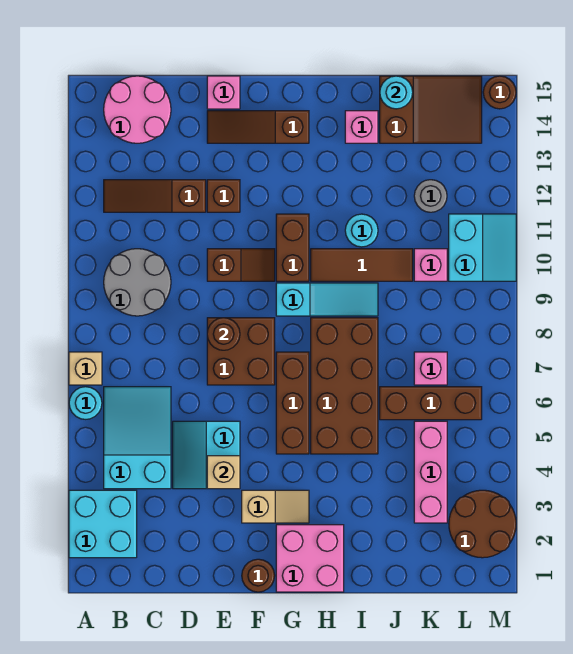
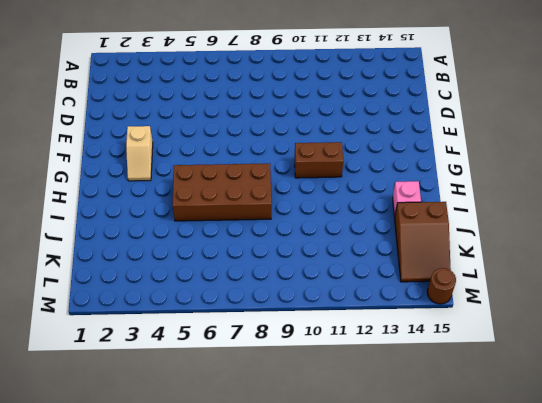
none -> cyan brick A2:B3 level 1
none -> cyan round brick A6 level 1
none -> tan brick A7 level 1
none -> cyan slope B4:C6 level 1 top 4

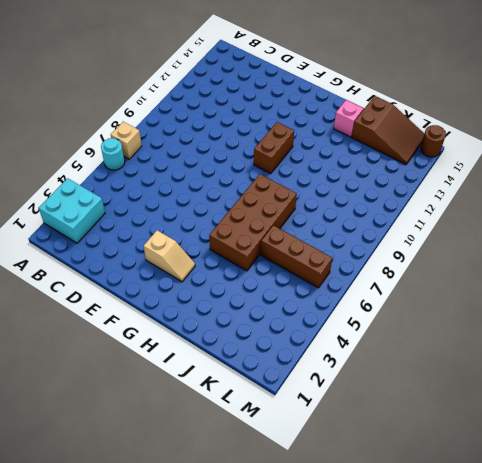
none -> cyan slope B4:C6 level 1 top 4
none -> grey round brick B9:C10 level 1
none -> brown slope B12:D12 level 1 top D
none -> pink round brick B14:C15 level 1

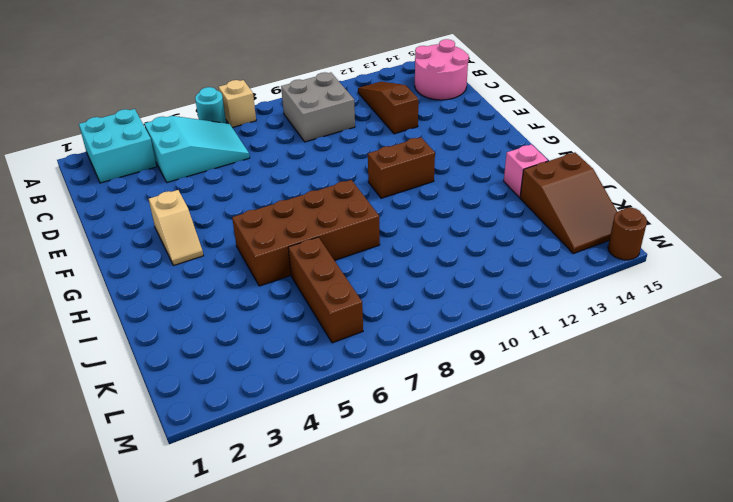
grey brick B9:C10 level 1 -> grey round brick B9:C10 level 1
none -> cyan slope D4:E5 level 1 top E
none -> brown brick E7:F8 level 1
none -> brown slope E10:F10 level 1 top E
none -> brown brick E12 level 1

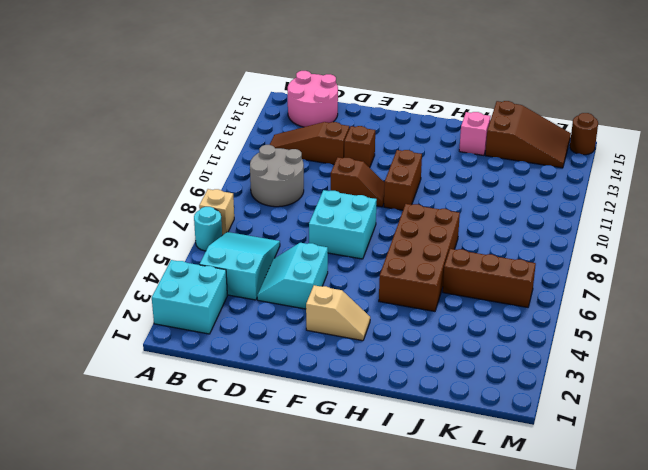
cyan brick E7:F8 level 1 -> brown brick E7:F8 level 1
none -> brown slope E14:G14 level 1 top G
none -> pink brick E15 level 1
none -> brown round brick F1 level 1
none -> pink brick G1:H2 level 1

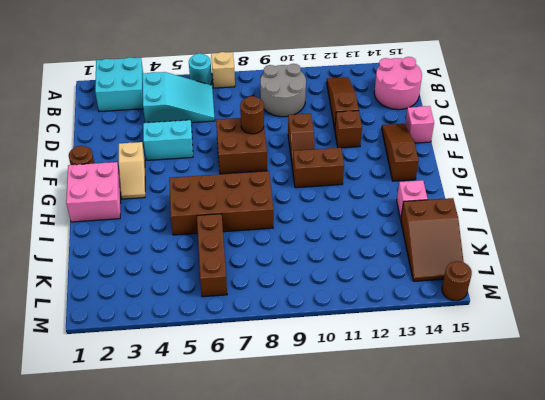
none -> brown brick G5:G7 level 1
none -> cyan slope G9:I9 level 1 top G
none -> brown tile H10:J10 level 1
none -> cyan round brick I11 level 1

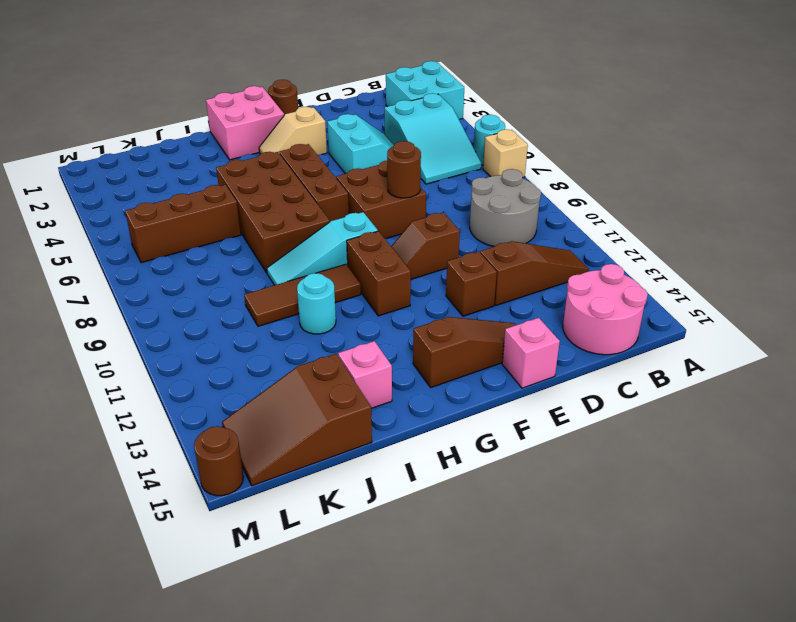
none -> pink brick K3:K5 level 1
none -> pink brick K7 level 1
none -> pink brick K10 level 1
none -> grey round brick K12 level 1

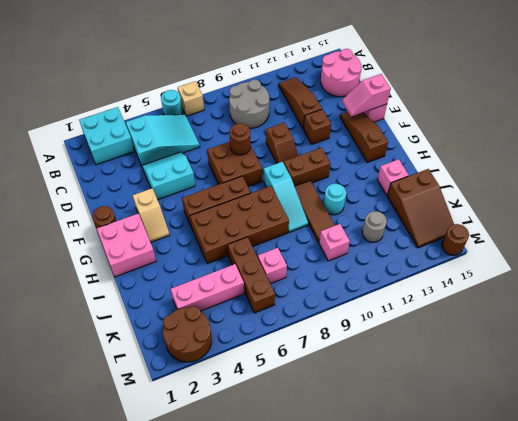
pink slope E14:E15 level 2 top 15 -> none
none -> cyan slope L10:M11 level 1 top L
none -> tan brick E4 level 2
none -> cyan round brick J15 level 2

